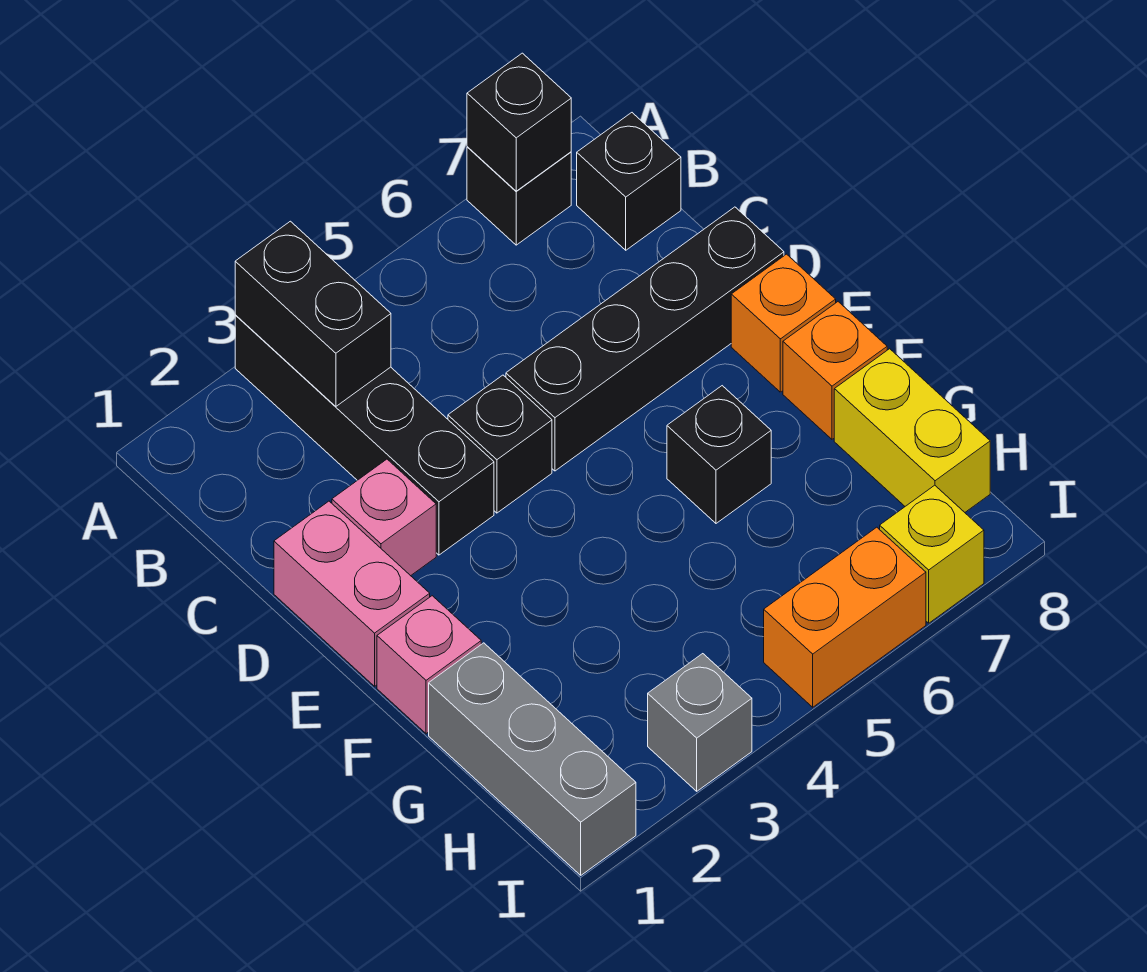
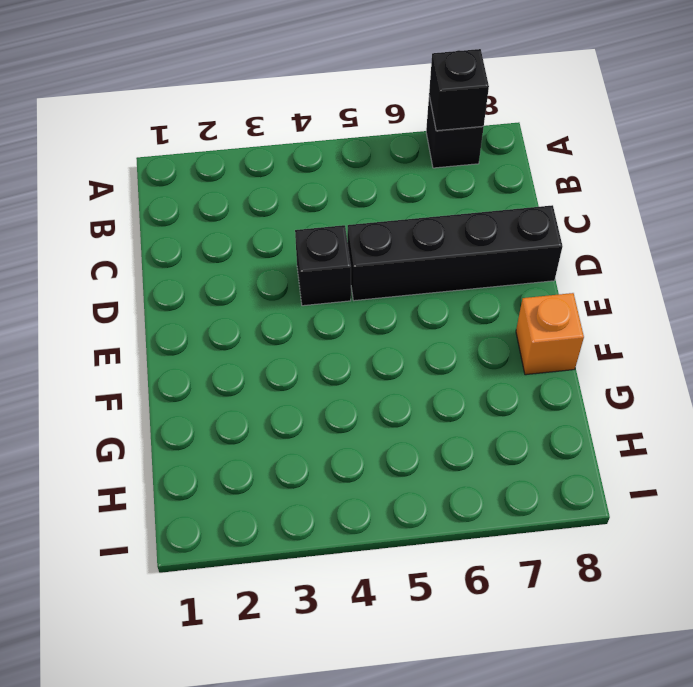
none -> black brick A3:D3 level 1
none -> black brick B8 level 1
none -> pink brick D1:E1 level 1

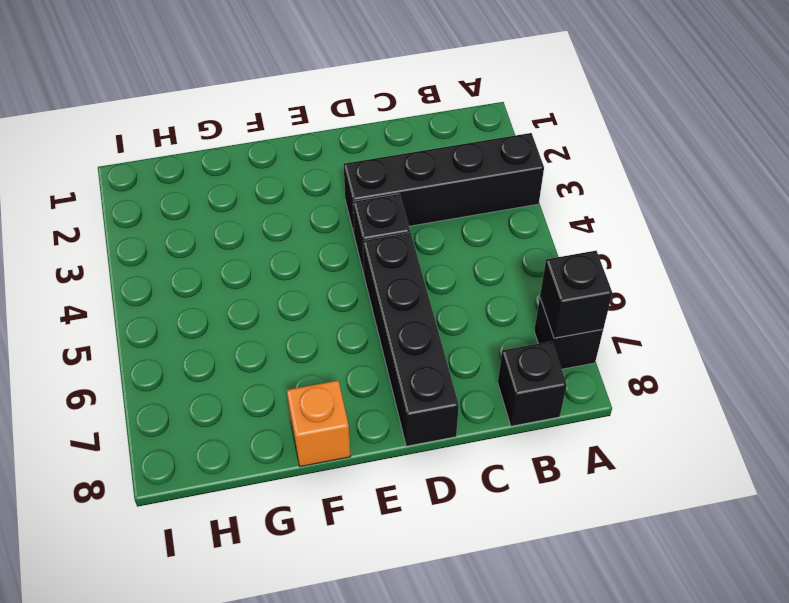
none -> pink brick D1:E1 level 1
none -> pink brick D2 level 1
none -> orange brick E8 level 1

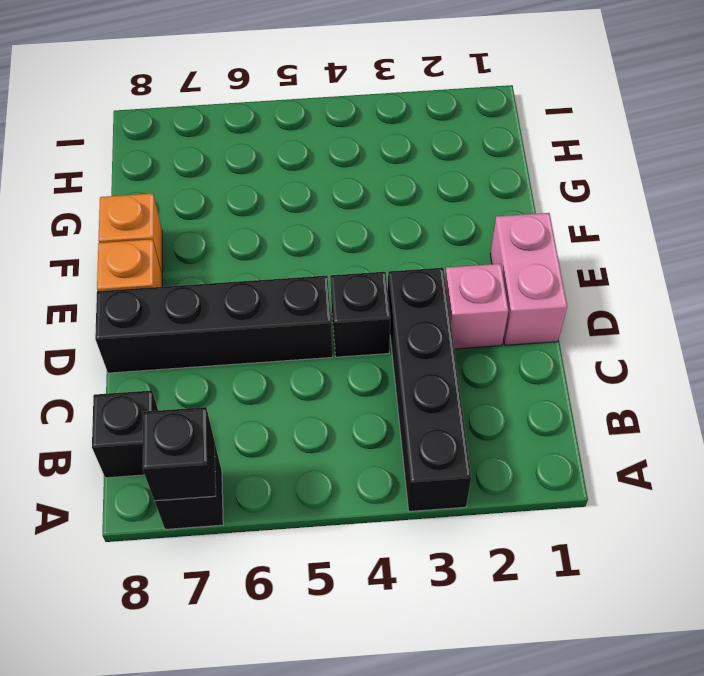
none -> pink brick F1 level 1
none -> black brick F6 level 1
none -> grey brick G1:I1 level 1

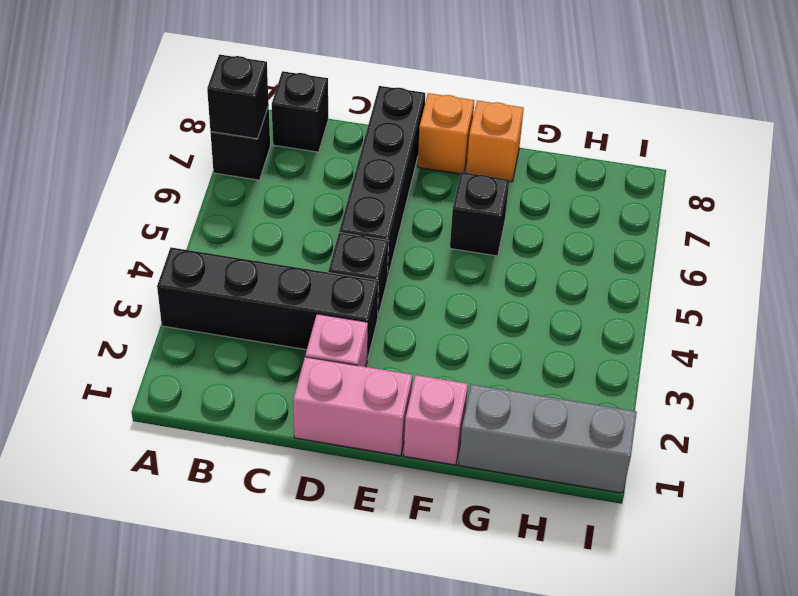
none -> yellow brick G8:H8 level 1
none -> grey brick I3 level 1
none -> orange brick I5:I6 level 1

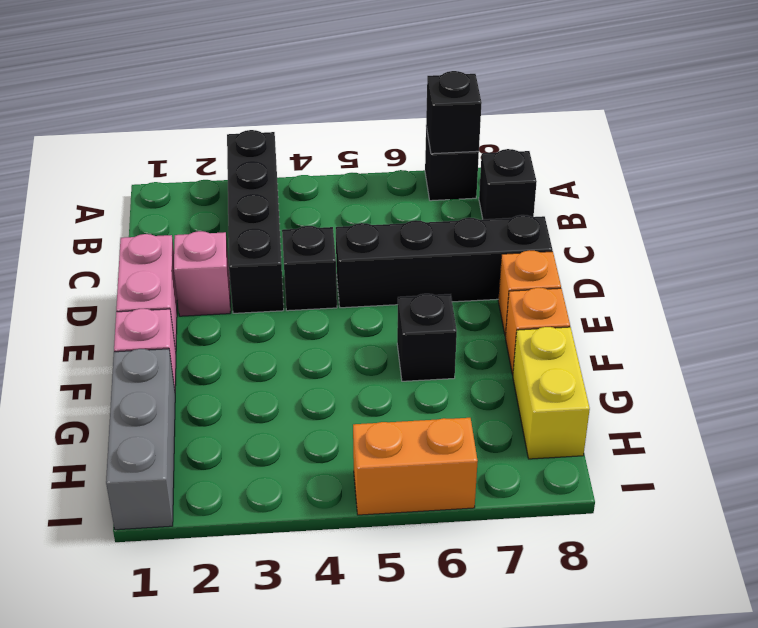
none -> grey brick I3 level 1
none -> yellow brick I7 level 1
none -> black brick A3:B3 level 2

